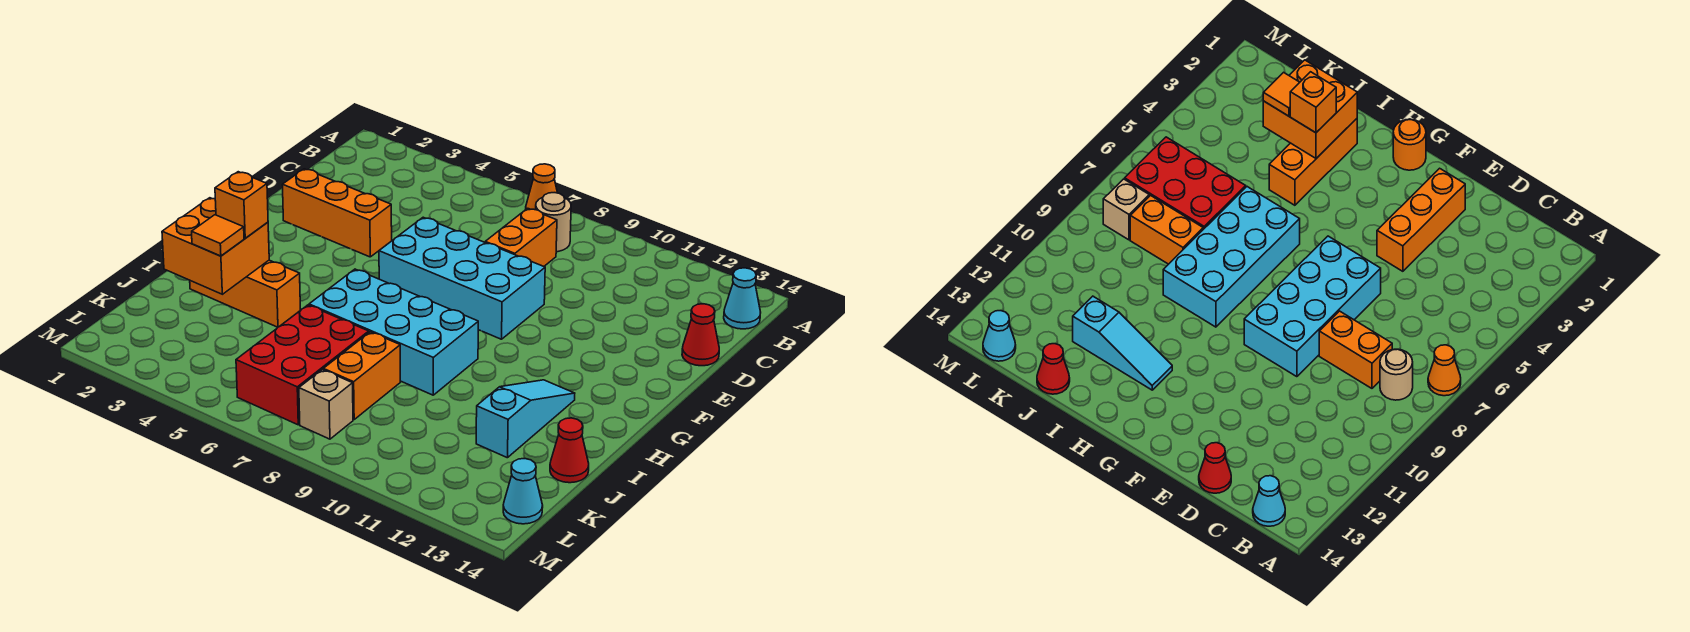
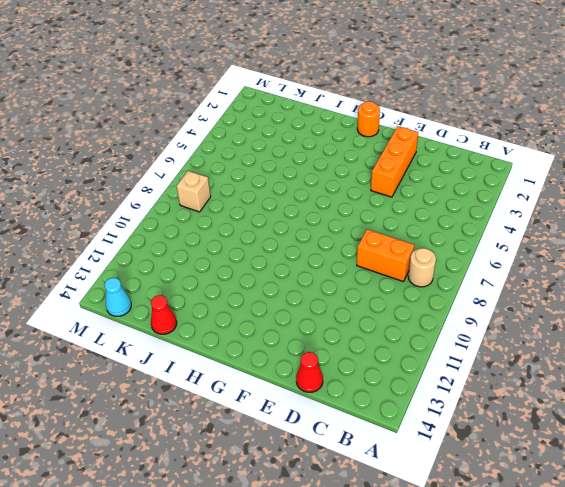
none -> orange cone A7 level 1
none -> cyan cone B14 level 1
none -> cyan brick E6:F9 level 1

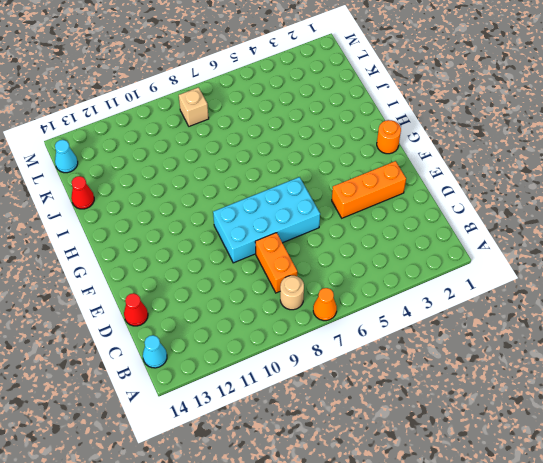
none -> cyan brick H6:I9 level 1
none -> cyan slope H12:J12 level 1 top J
none -> orange brick I2:I4 level 1

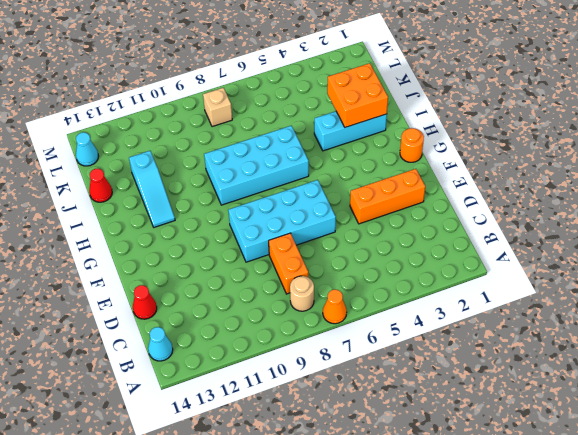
cyan brick I2:I4 level 1 -> orange brick I2:I4 level 1
none -> red brick J6:L7 level 1
none -> orange brick J8:K8 level 1
none -> orange brick I3 level 3

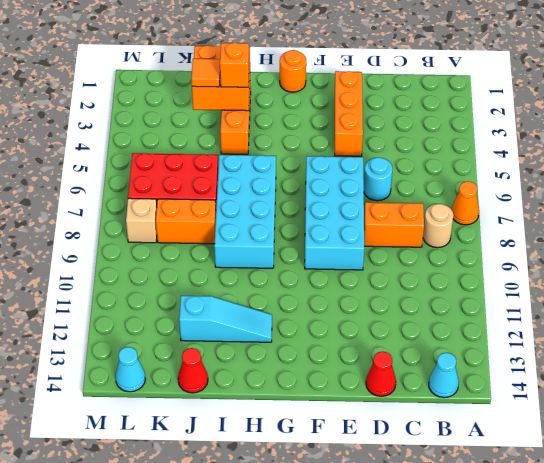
cyan round brick D6 level 1 -> none

